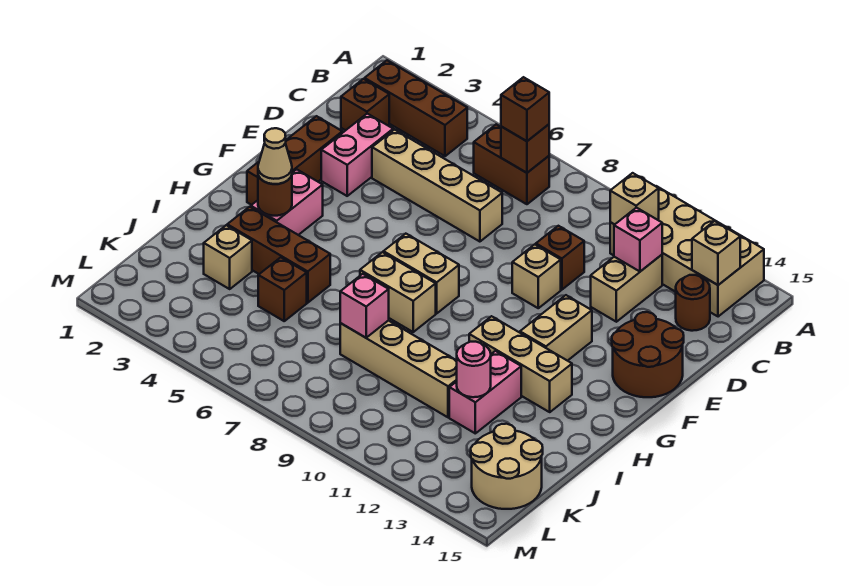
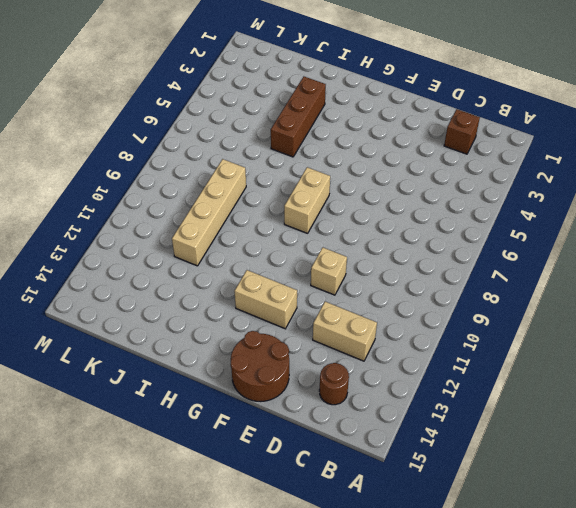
none -> tan brick A11:B14 level 1
none -> brown brick B2:B4 level 1
none -> brown brick B6:B7 level 1
none -> pink brick D3:E3 level 1

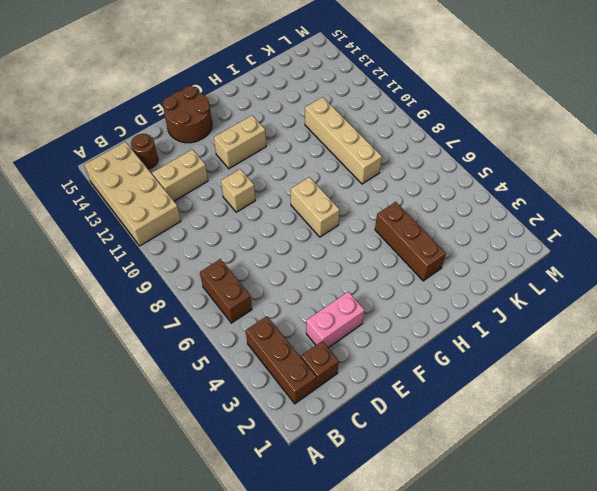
none -> tan brick D4:D7 level 1
none -> brown brick D10 level 1
none -> brown brick E2:G2 level 1
none -> pink brick G3:H3 level 1

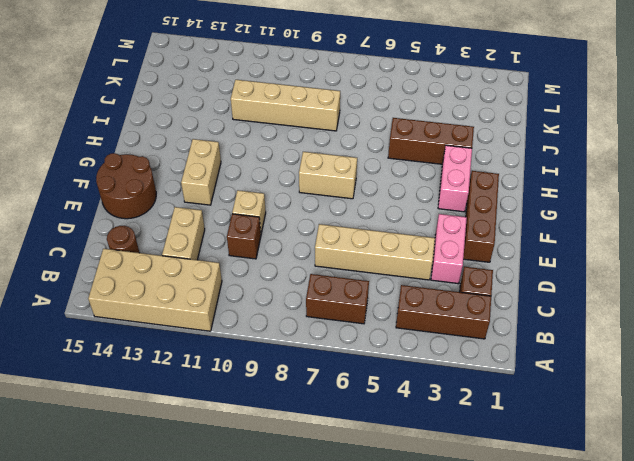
none -> tan brick H7:H8 level 1
none -> tan brick H11:H13 level 1
none -> pink brick I12:J12 level 1
none -> tan brick J3 level 1

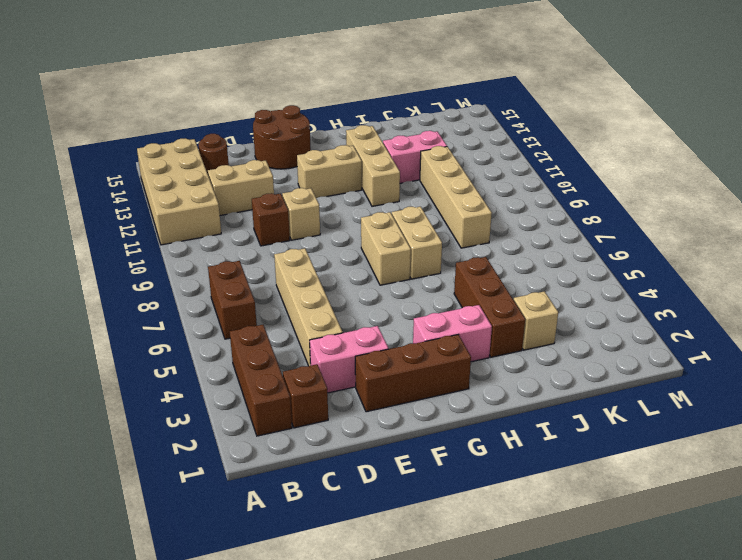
none -> brown brick J5 level 1
none -> tan round brick K14:L15 level 1
none -> brown brick B7 level 2
none -> tan brick B11 level 2

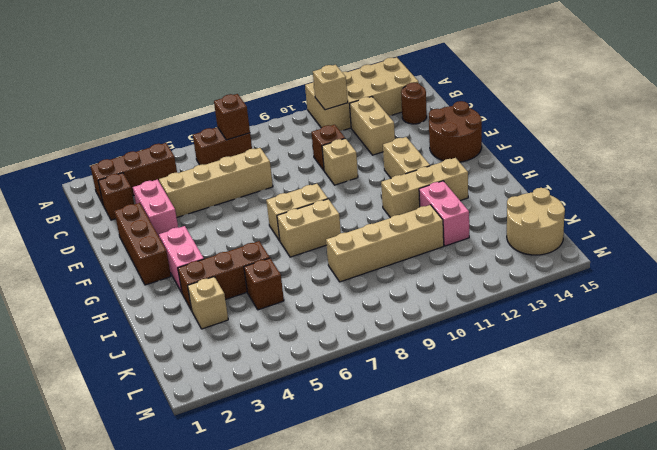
none -> tan brick B14 level 2
none -> pink brick C12 level 2
none -> brown round brick H3 level 2
none -> pink brick J8 level 2

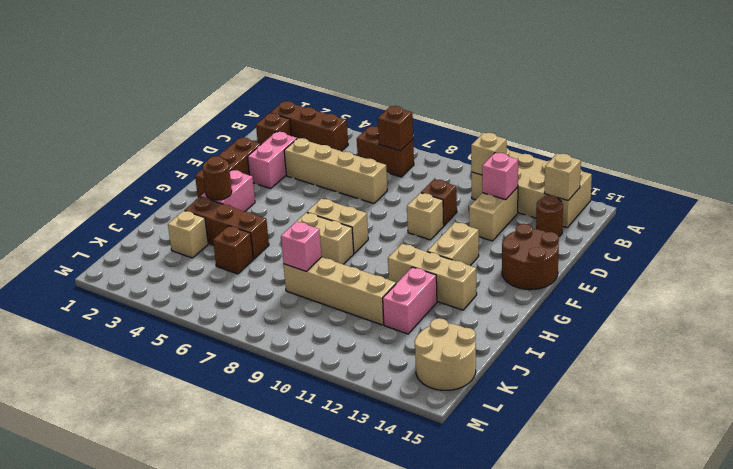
none -> pink round brick J12 level 2
none -> brown brick B7 level 3
none -> tan cone H3 level 3

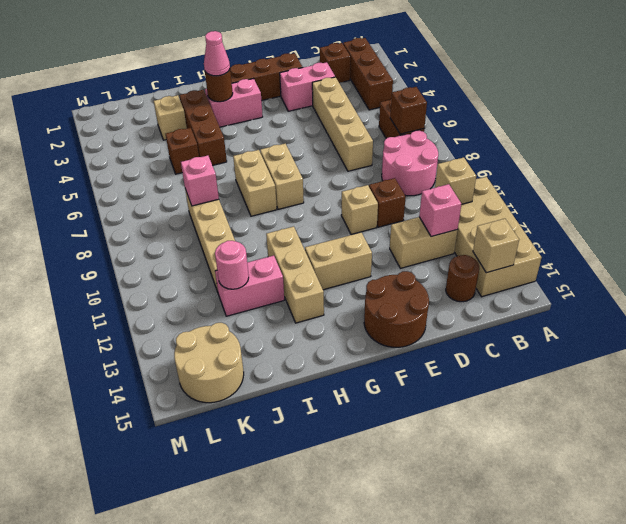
pink round brick B8:C9 level 1 -> none
pink cone H3 level 3 -> tan cone H3 level 3
none -> brown brick B7 level 3

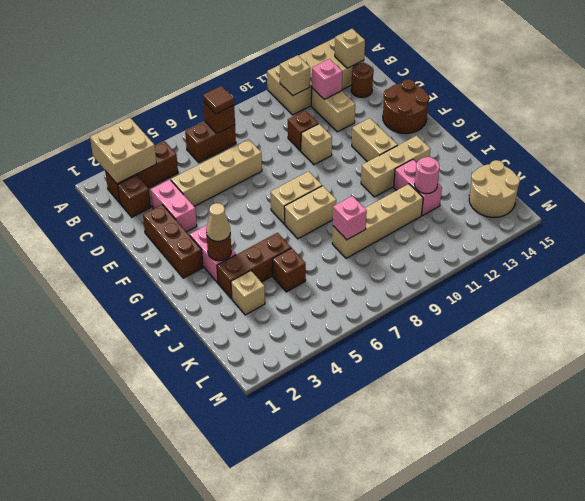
tan brick A2:B3 level 2 -> none
brown tile B7 level 3 -> brown brick B7 level 3

